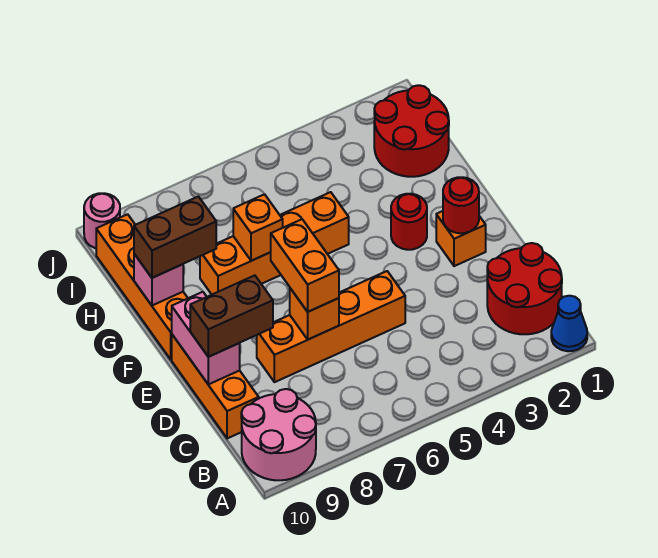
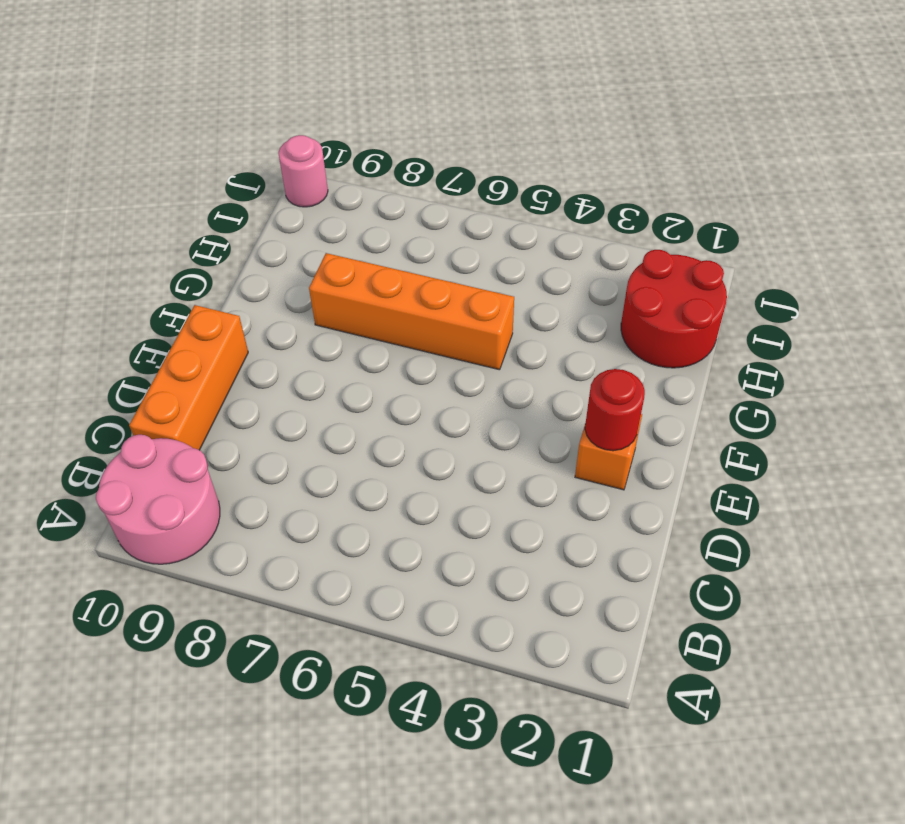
none -> blue cone A1 level 1
none -> red round brick B1:C2 level 1
none -> orange brick D5:D8 level 1

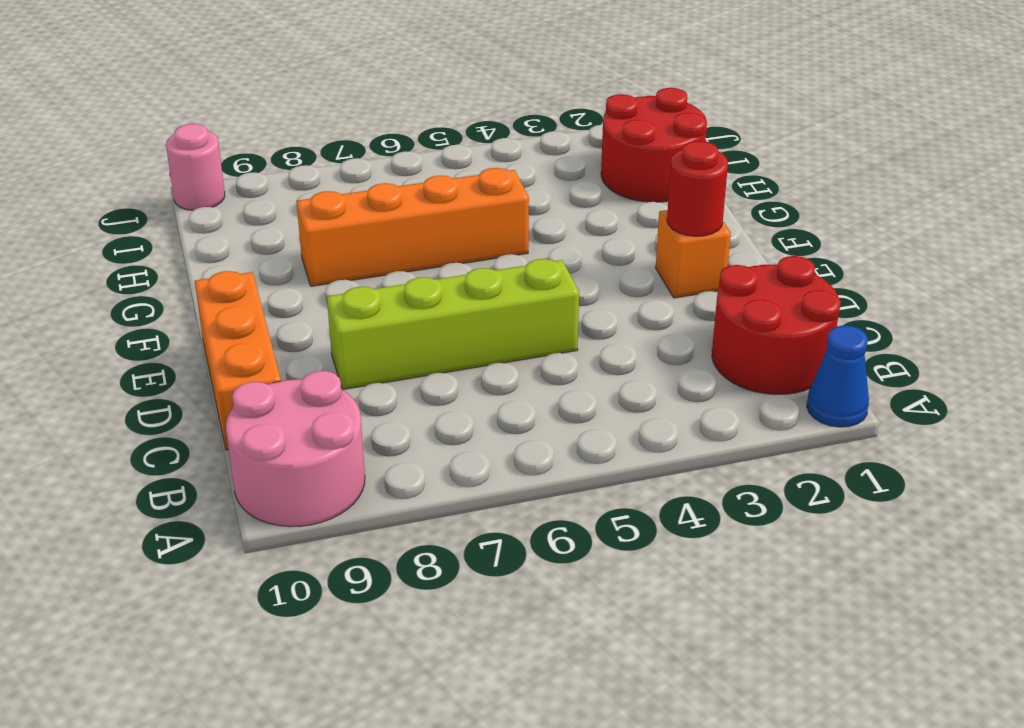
lime brick D5:D8 level 1 -> orange brick D5:D8 level 1
none -> red round brick F3 level 1
none -> orange brick F10:I10 level 1
none -> orange brick D7 level 2

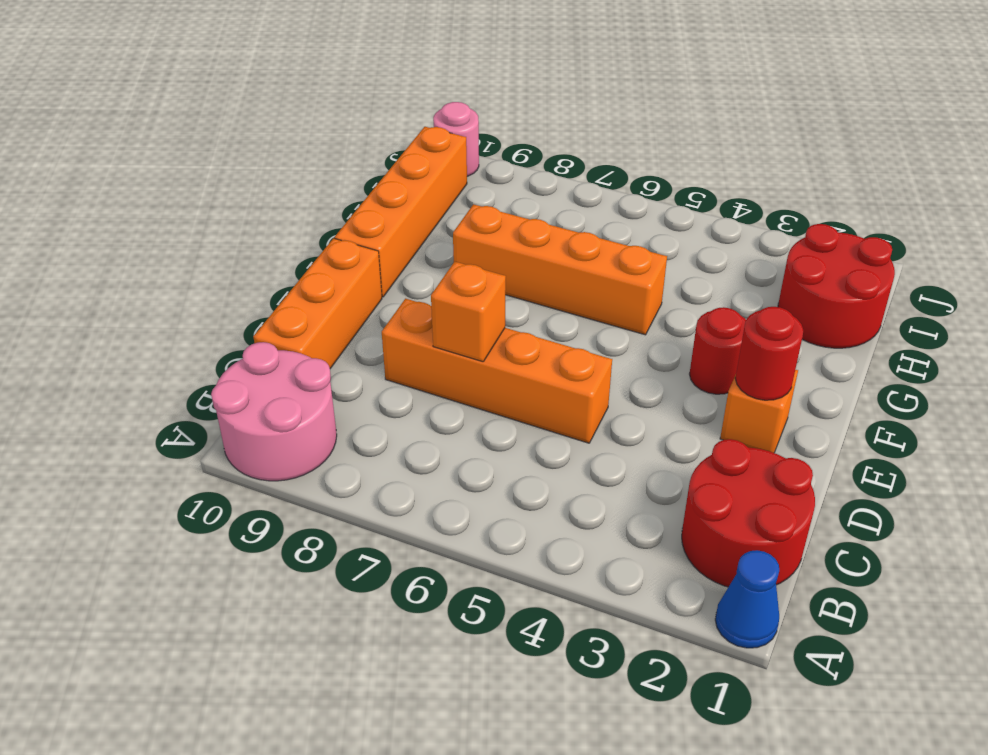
none -> pink brick D10:E10 level 2
none -> orange brick G7 level 2
none -> pink brick G10 level 2

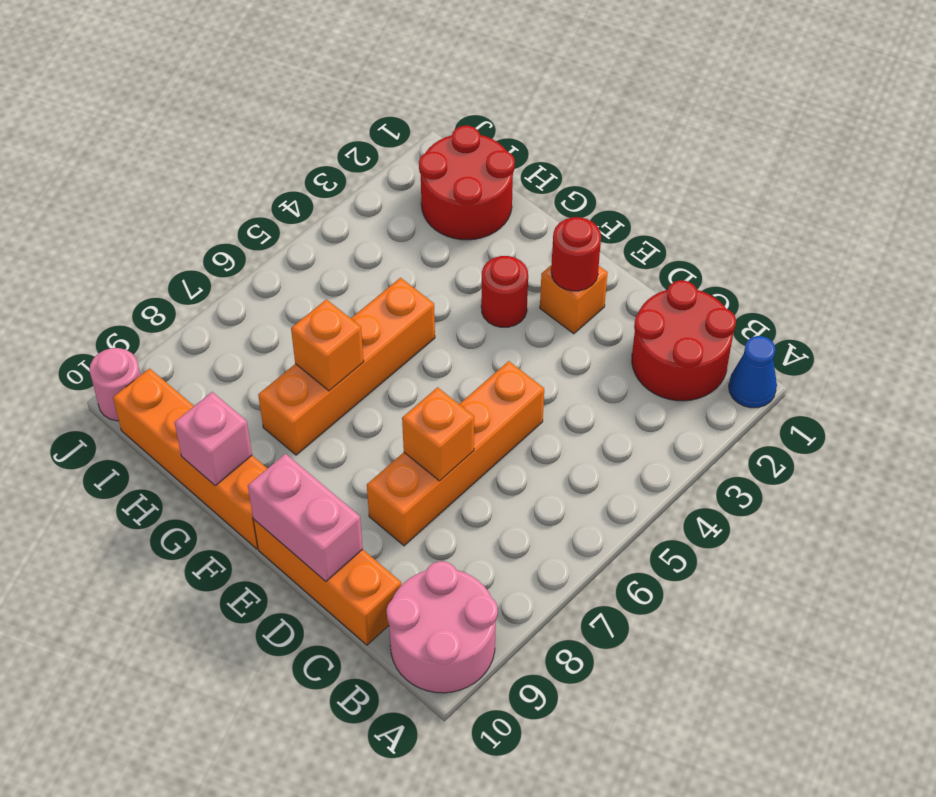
none -> orange brick D7:E7 level 3
none -> brown brick D9:D10 level 3
none -> brown brick G9:G10 level 3

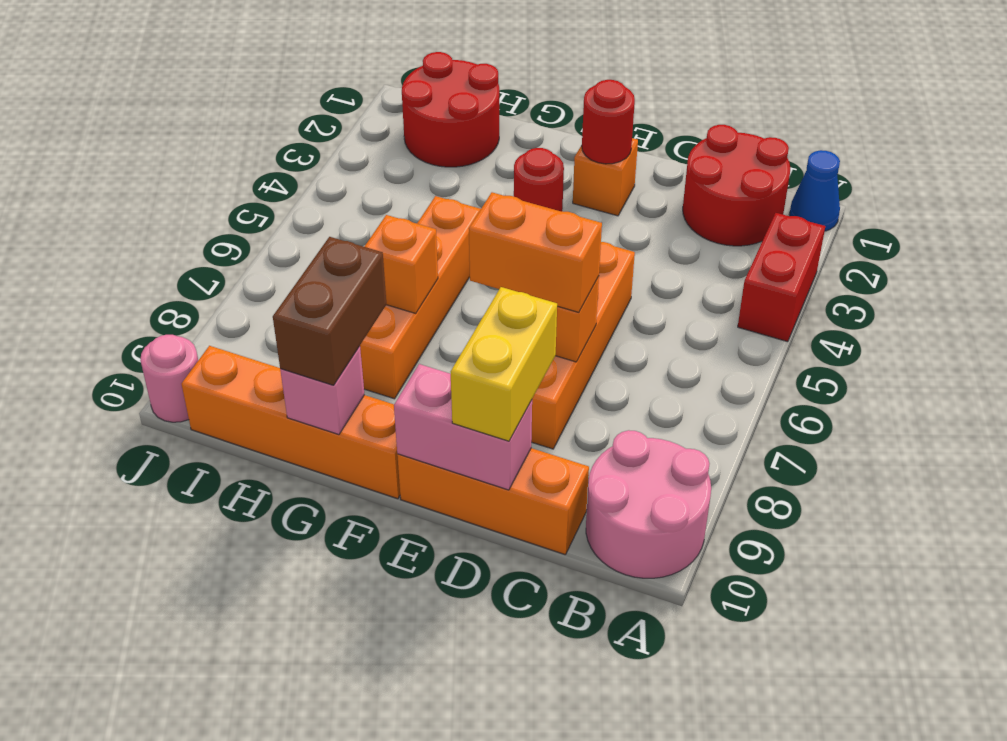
red brick A3:A4 level 1 -> none
yellow brick D9:D10 level 3 -> brown brick D9:D10 level 3

